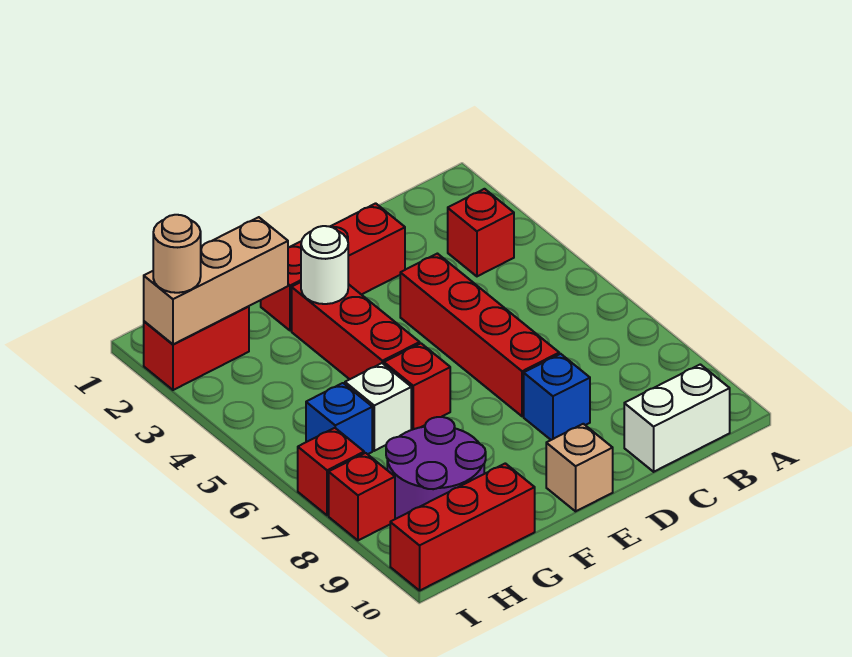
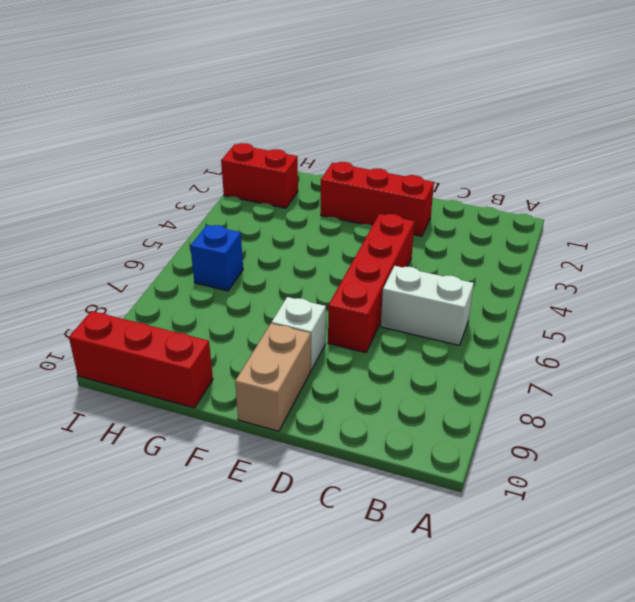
white brick B6:C6 level 1 -> white brick B10:C10 level 1
white brick E8 level 1 -> white brick G6 level 1
tan brick E9:E10 level 1 -> tan brick E10 level 1
none -> red brick B3 level 1
none -> blue brick D8 level 1
none -> red brick F3:F5 level 1

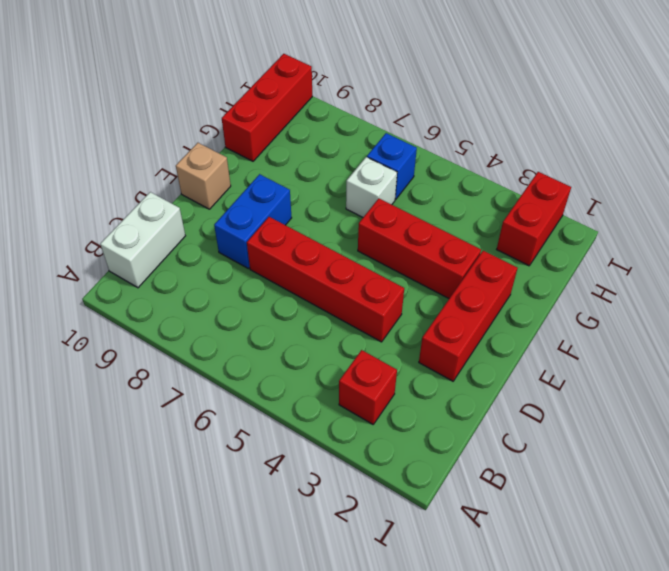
blue brick D8:E8 level 1 -> blue brick D8 level 1
none -> red brick F6 level 1
none -> purple round brick G8:H9 level 1
none -> red brick I7 level 1

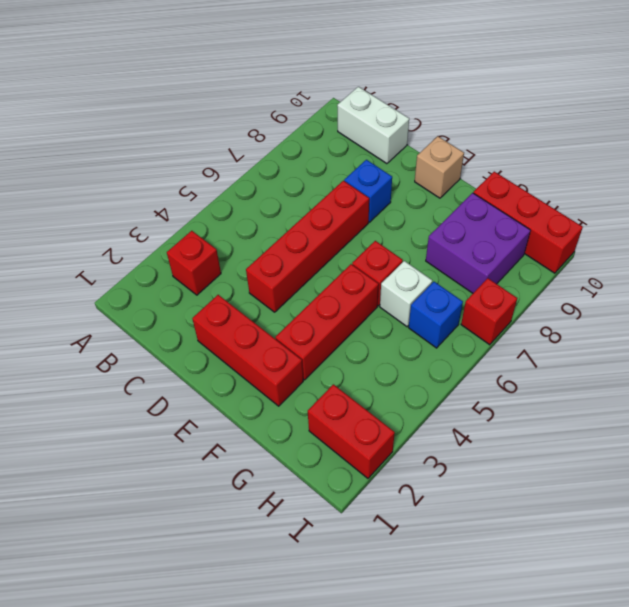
purple brick G8:H9 level 1 -> purple round brick G8:H9 level 1
none -> red brick I8 level 1
none -> white round brick F3 level 2
none -> tan brick G2:I2 level 2

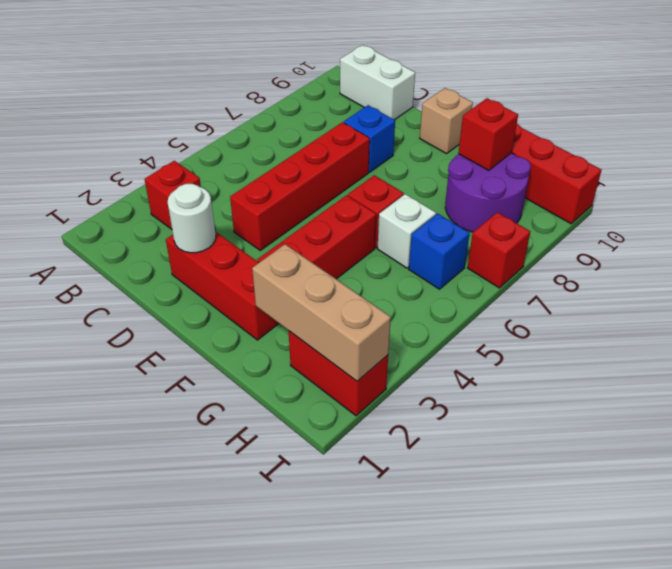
white round brick D2 level 2 -> white round brick F3 level 2
red brick G9 level 2 -> red brick I8 level 1
none -> tan round brick I2 level 3

